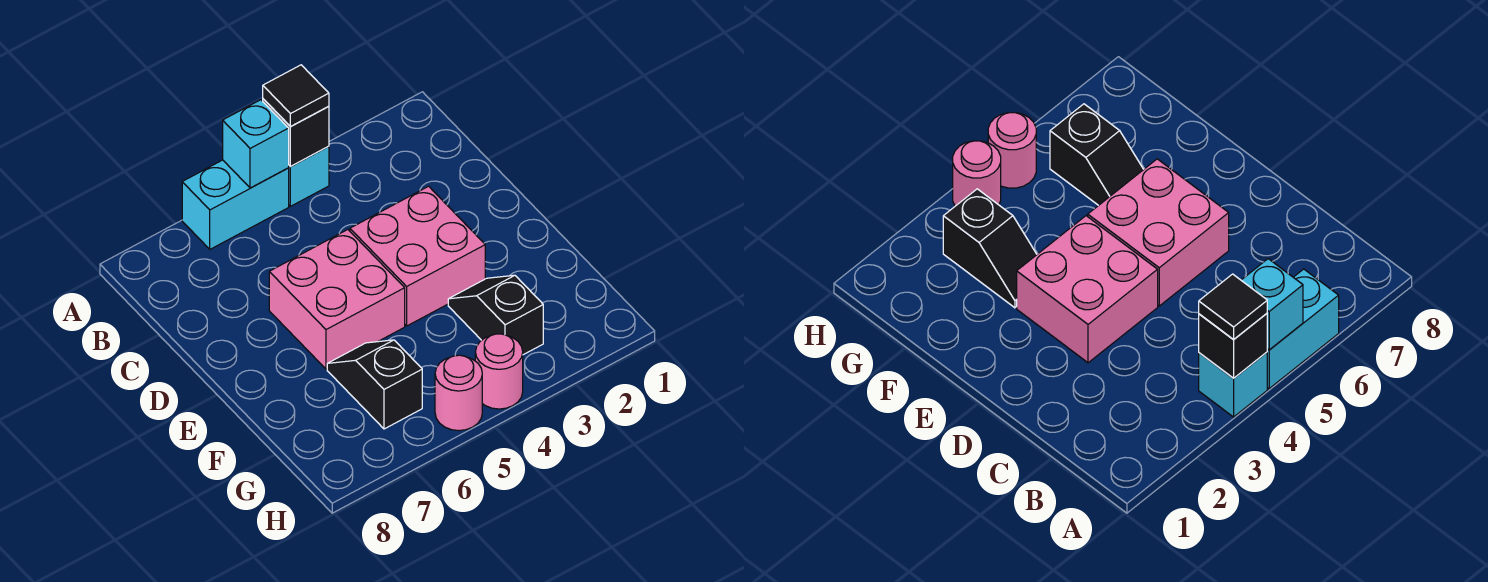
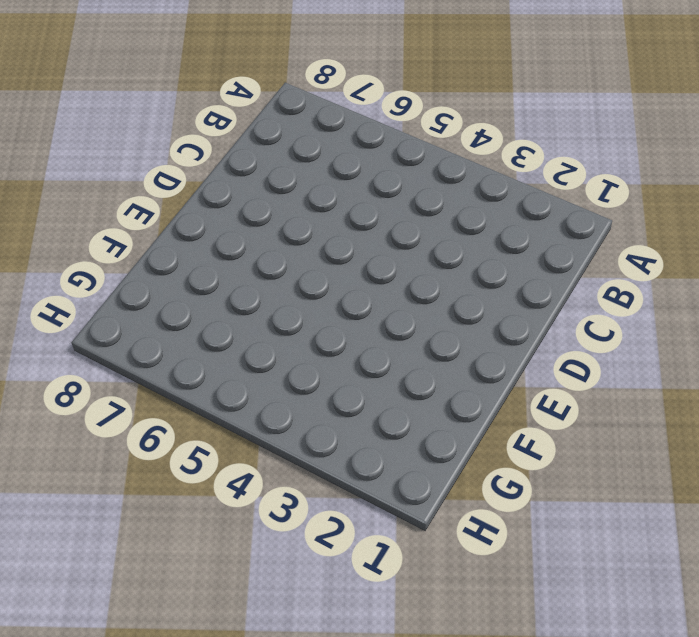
none -> cyan brick A4 level 1
none -> cyan brick A5:A6 level 1

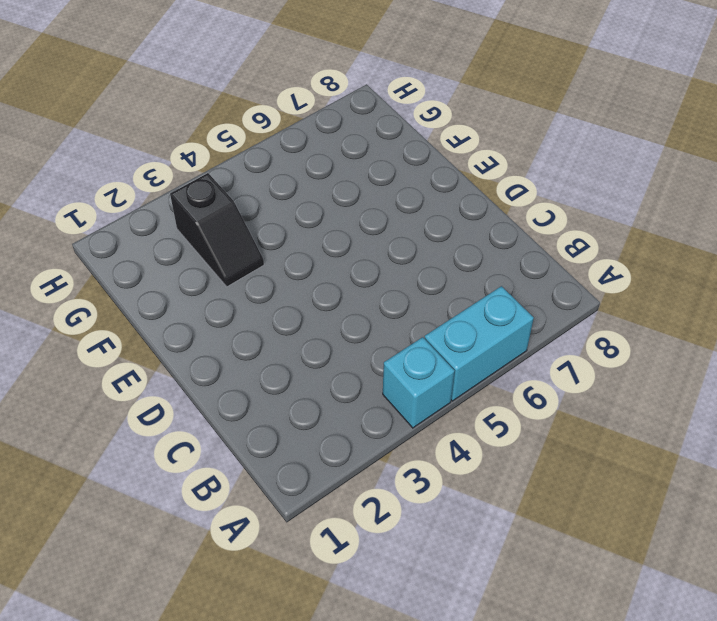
none -> pink brick D3:E4 level 1
none -> pink brick D5:E6 level 1

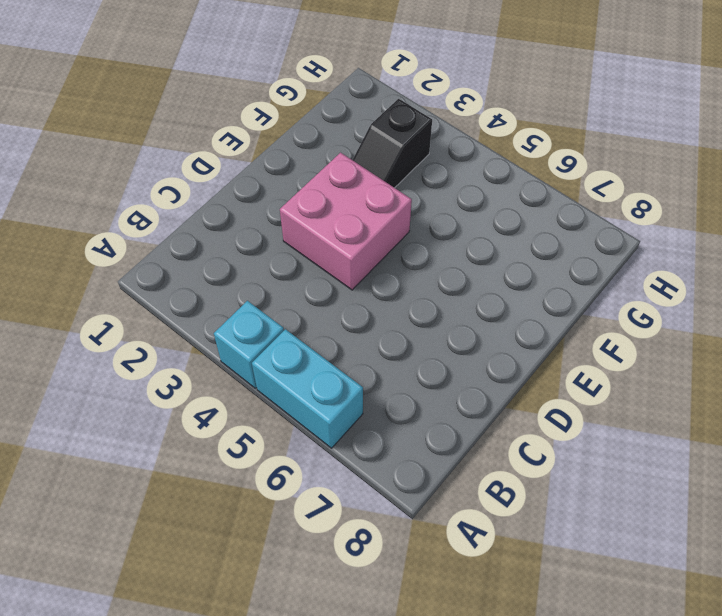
none -> pink brick D5:E6 level 1
none -> black slope F6:G6 level 1 top G

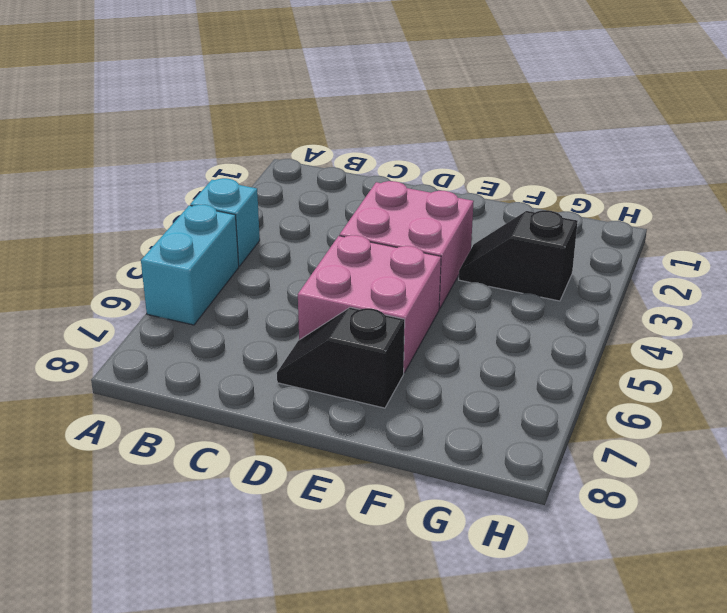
black slope D7:E7 level 1 top E -> black slope F6:G6 level 1 top G
none -> pink round brick H4 level 1
none -> pink round brick H5 level 1

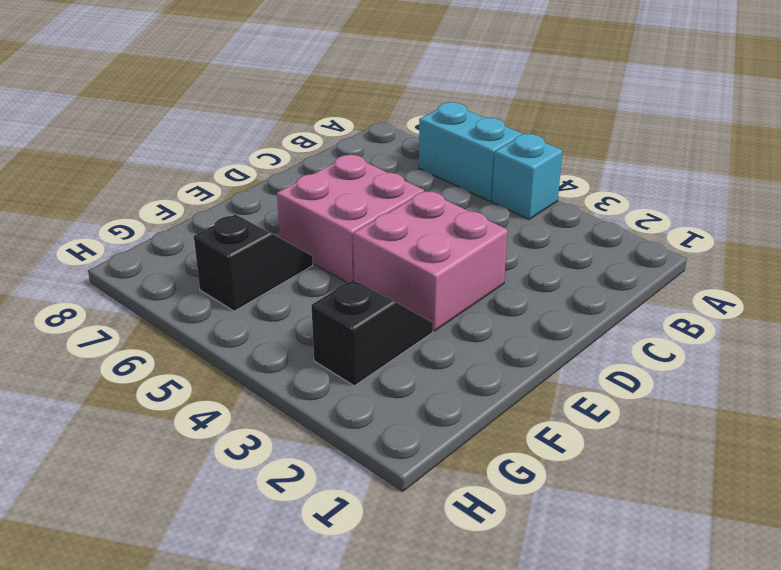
none -> pink round brick H4 level 1
none -> pink round brick H5 level 1

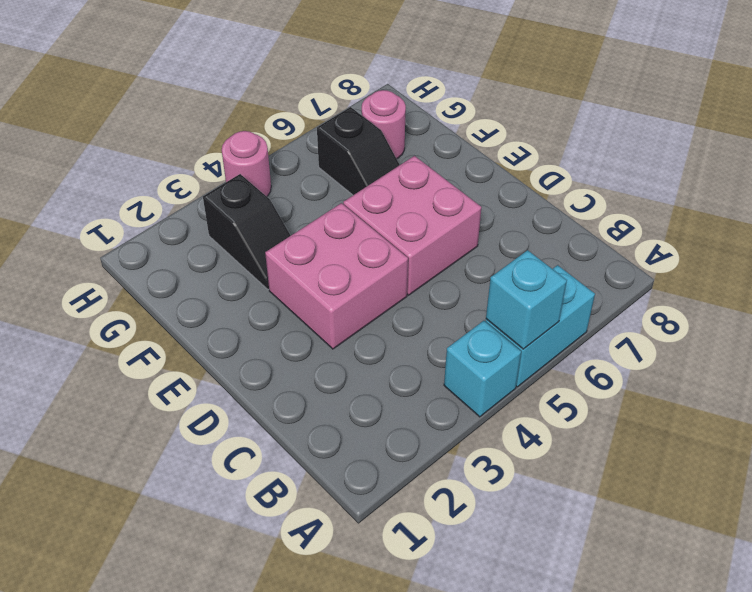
pink round brick G7 level 1 -> pink round brick H5 level 1
none -> black brick A4 level 2
none -> black tile A4 level 3

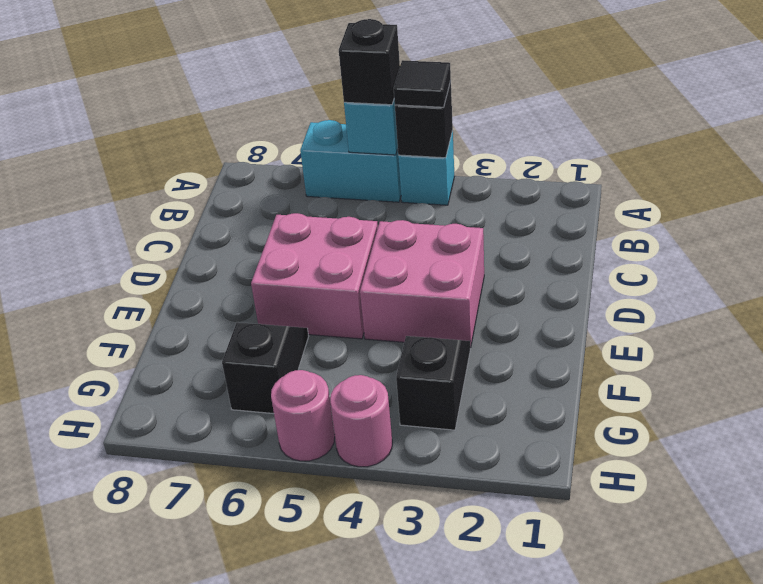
black brick A5 level 3 -> none

